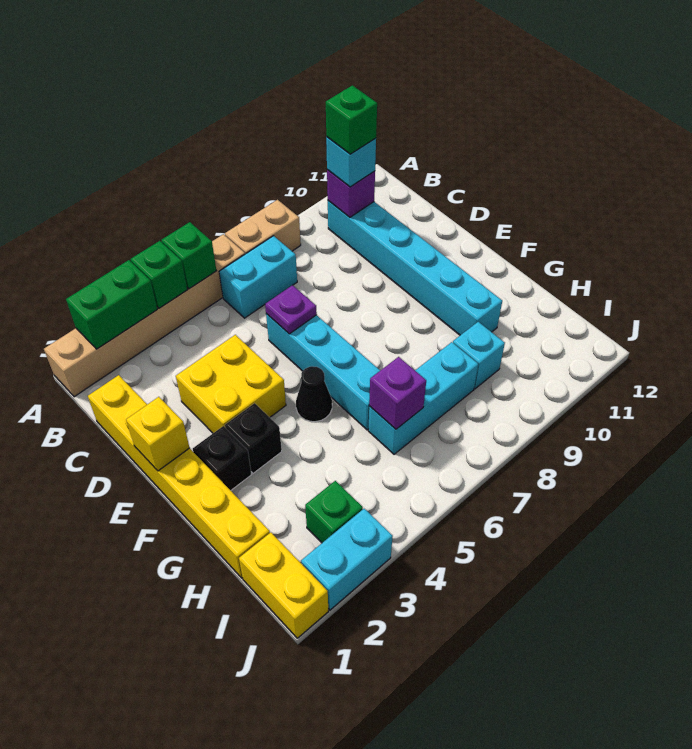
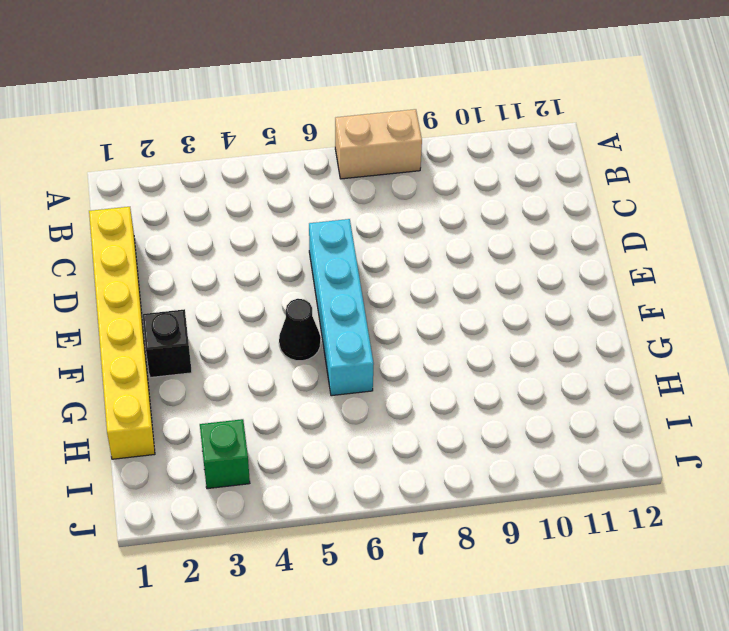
none -> tan brick A1:A6 level 1
none -> cyan brick B6:B7 level 1
none -> cyan brick B10:G10 level 1

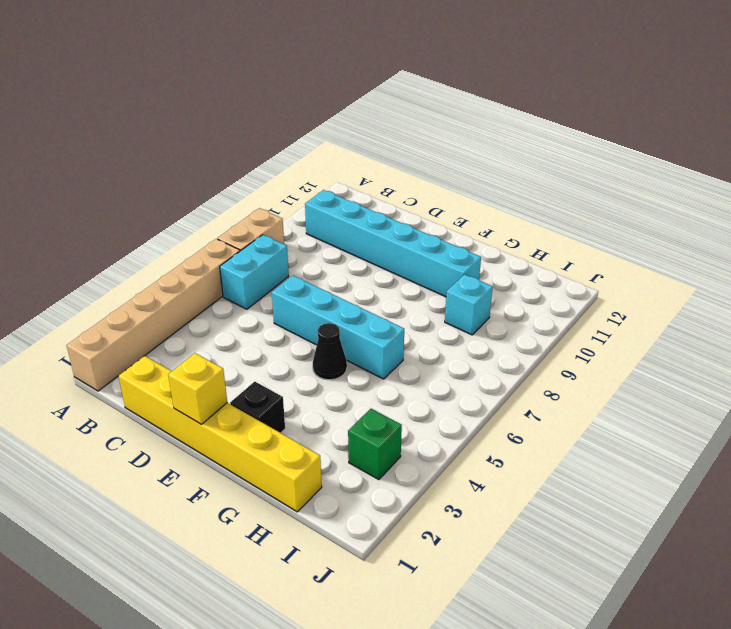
none -> yellow brick D3:E4 level 1
none -> black brick F3 level 1
none -> cyan brick H6:H8 level 1

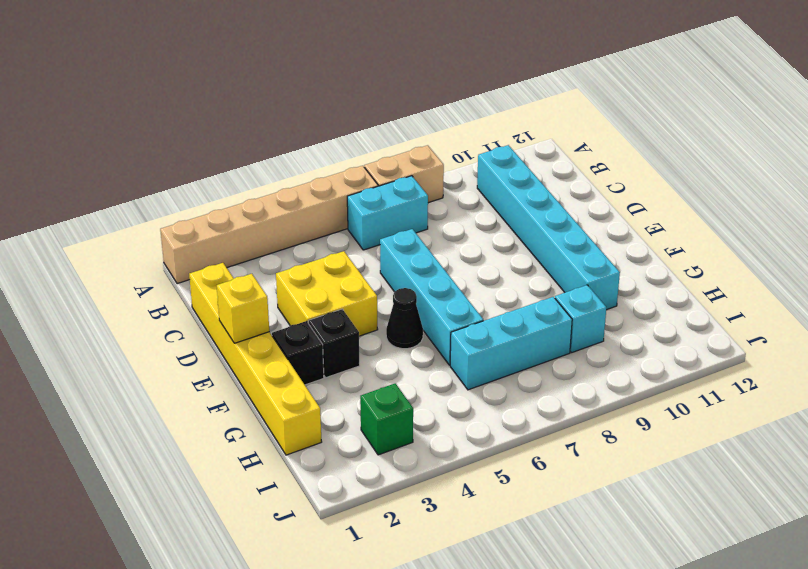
none -> yellow brick I1:J1 level 1
none -> cyan brick J2:J3 level 1
none -> green brick A2:A3 level 2

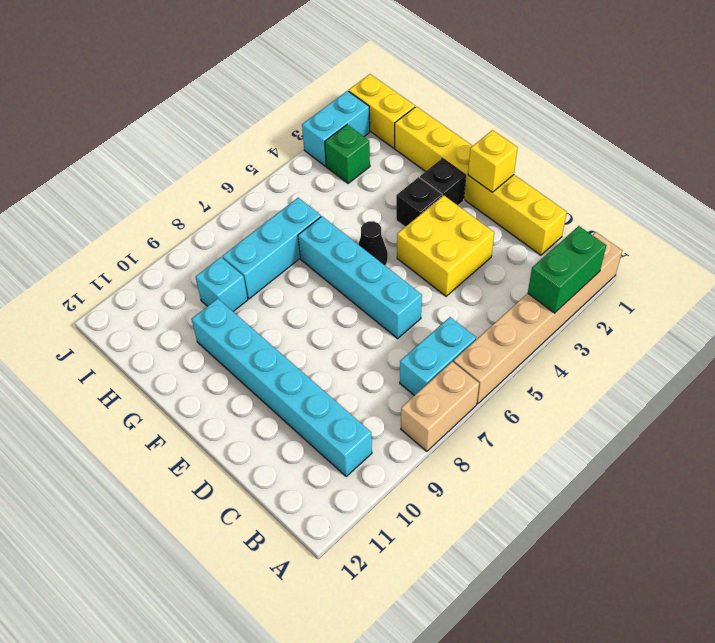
none -> green brick A4 level 2
none -> green brick A5 level 2
none -> purple brick B10 level 2

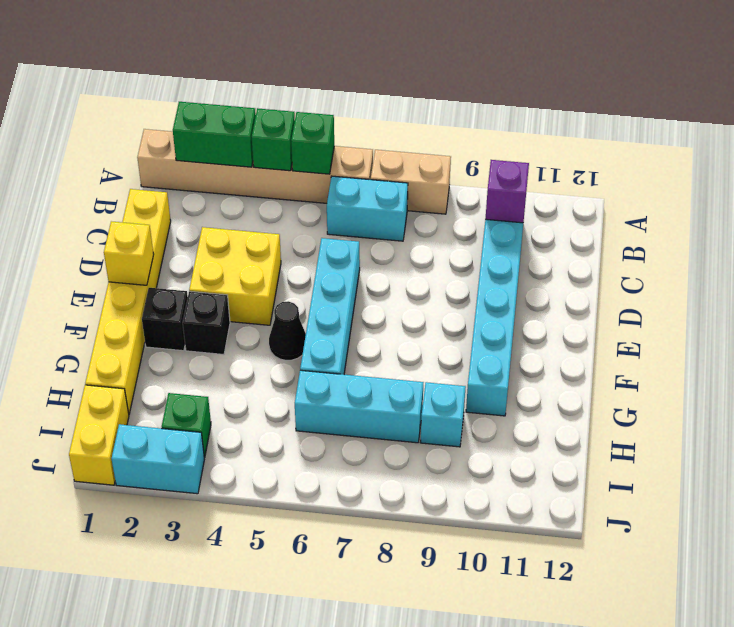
none -> purple plate D6 level 2
none -> purple brick H6 level 2
none -> cyan brick B10 level 3

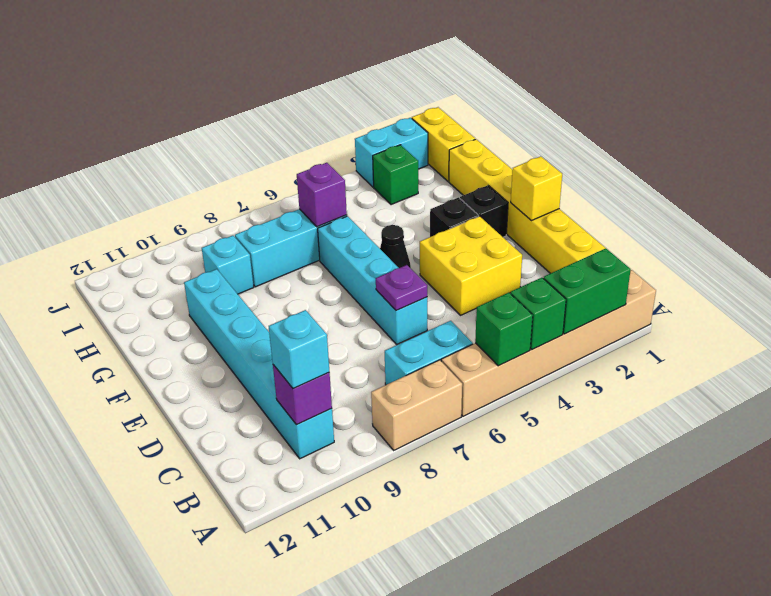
none -> green brick B10 level 4

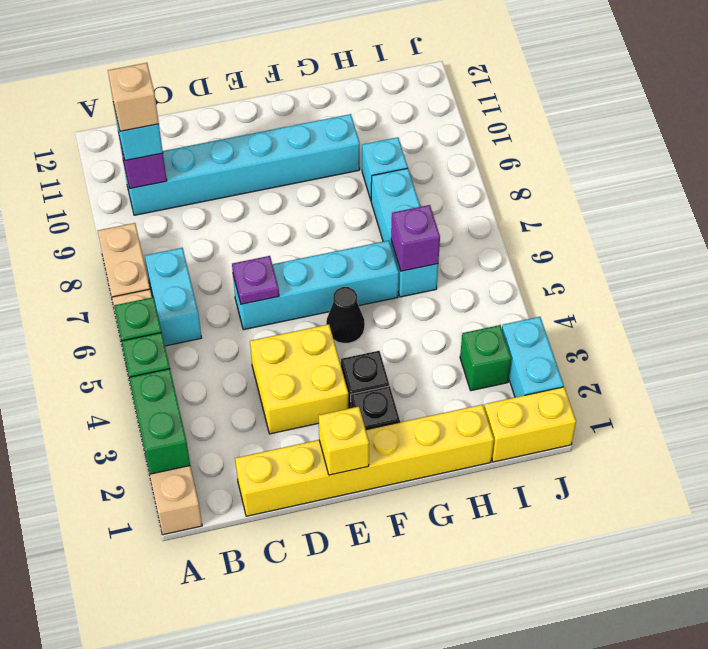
tan brick B10 level 4 -> green brick B10 level 4

